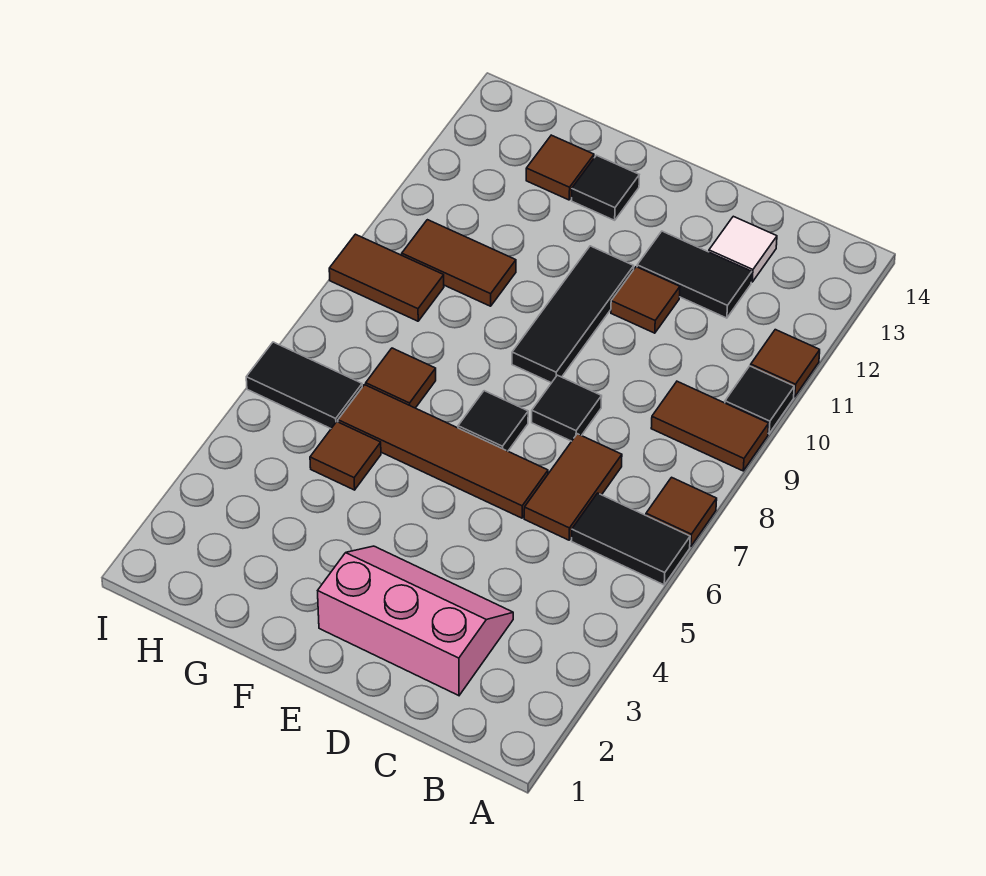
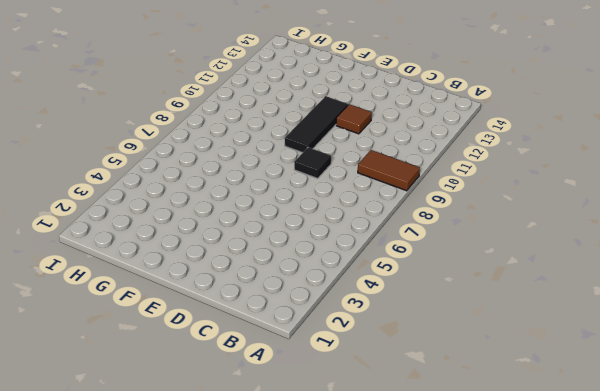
none -> black tile A6:B6 level 1
none -> brown tile A7 level 1
none -> black tile A10 level 1

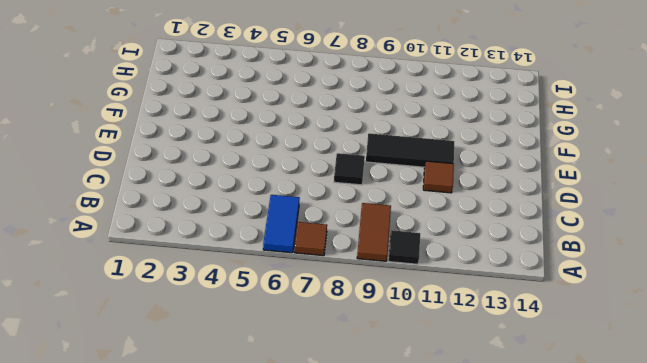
blue tile A6:B6 level 1 -> black tile A6:B6 level 1
none -> brown tile A11 level 1
none -> pink slope C2:E3 level 1 top 2
none -> brown tile C6:C7 level 1

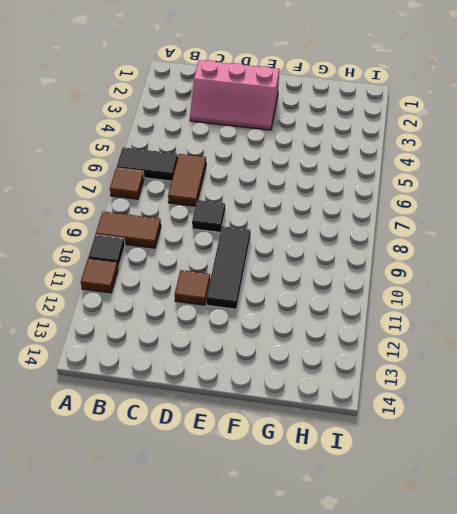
none -> black tile C12:D12 level 1
none -> white tile C13 level 1
none -> brown tile D6:G6 level 1

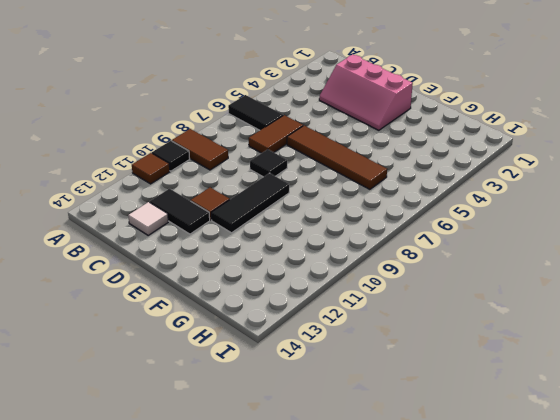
none -> brown tile A7 level 1
none -> black tile E7 level 1
none -> black tile F13 level 1

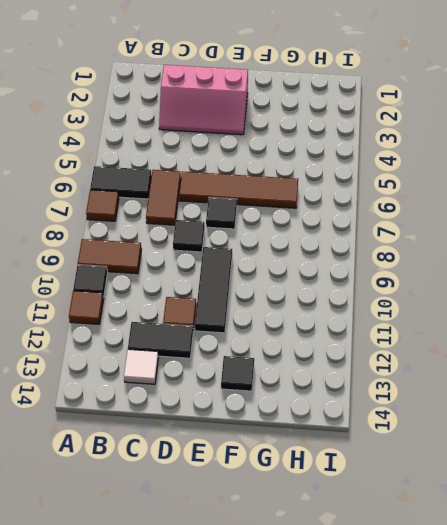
none -> brown tile G5 level 1
none -> brown tile G7 level 1
none -> brown tile G10:H10 level 1

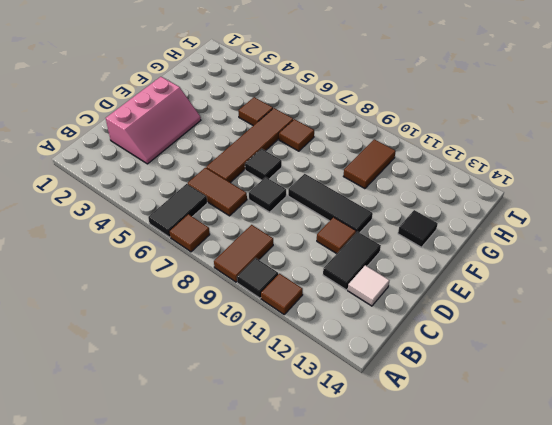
none -> brown tile G13 level 1
none -> black tile H6:I6 level 1
none -> brown tile H9:I9 level 1

